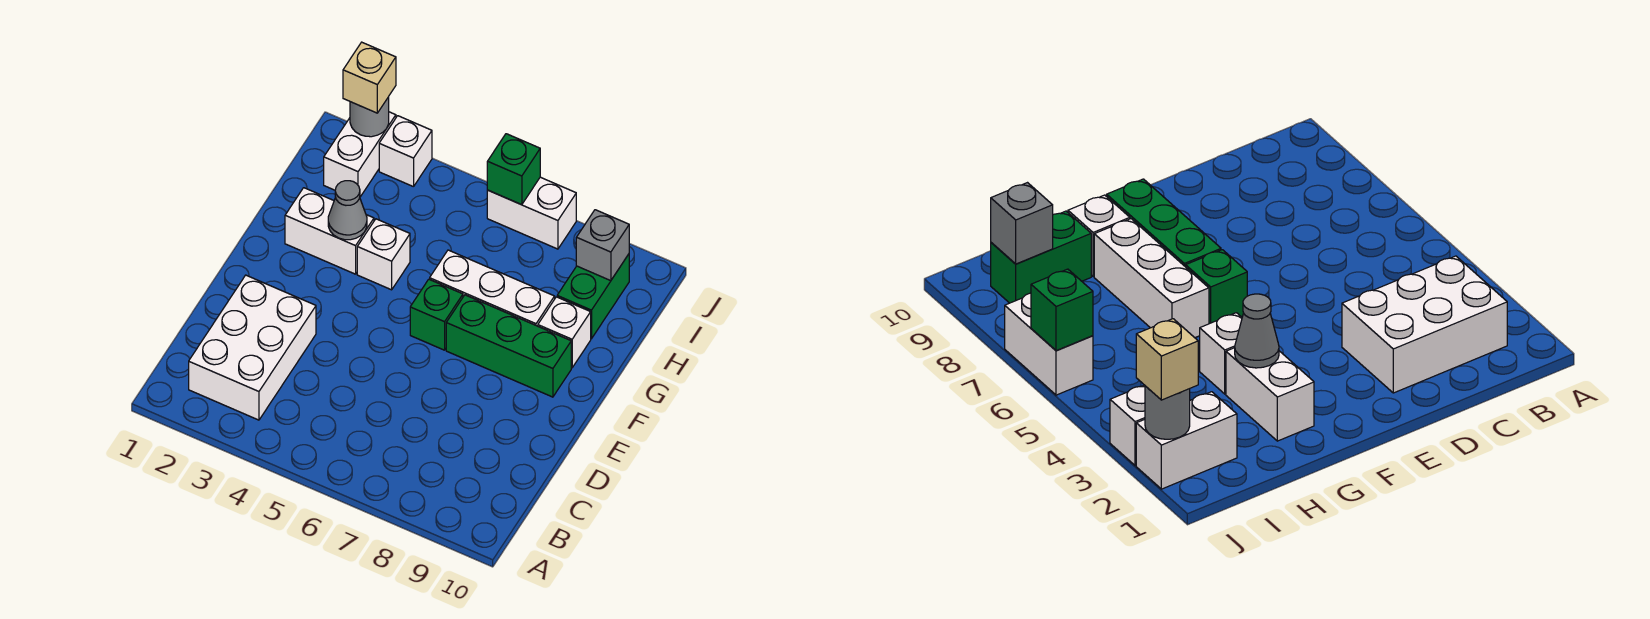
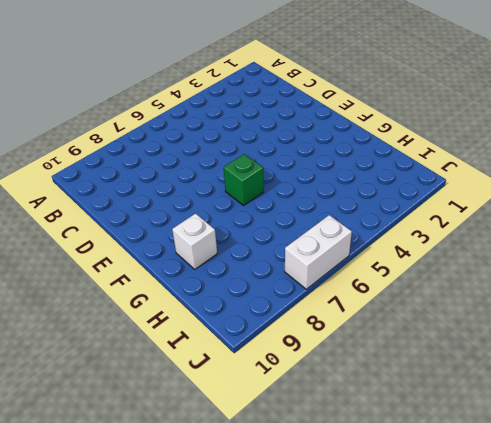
none -> white brick B2:D3 level 1
none -> green brick F7:F9 level 1
none -> white brick G2:G3 level 1

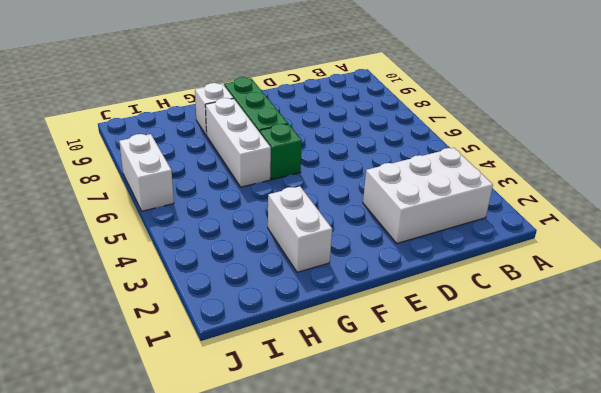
none -> white brick G4 level 1
none -> green brick H9:I9 level 1
none -> white brick I2:J2 level 1

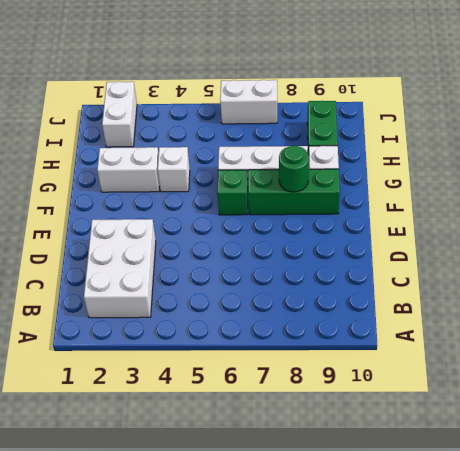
green round brick F8 level 2 -> none
none -> white brick J3 level 1
none -> grey cone G3 level 2
none -> grey brick I9 level 2

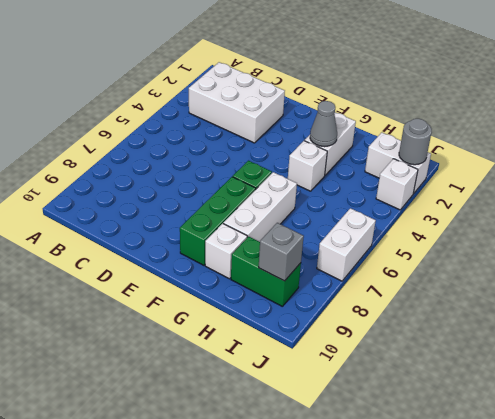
none -> green brick J6 level 2
none -> tan brick J2 level 3

